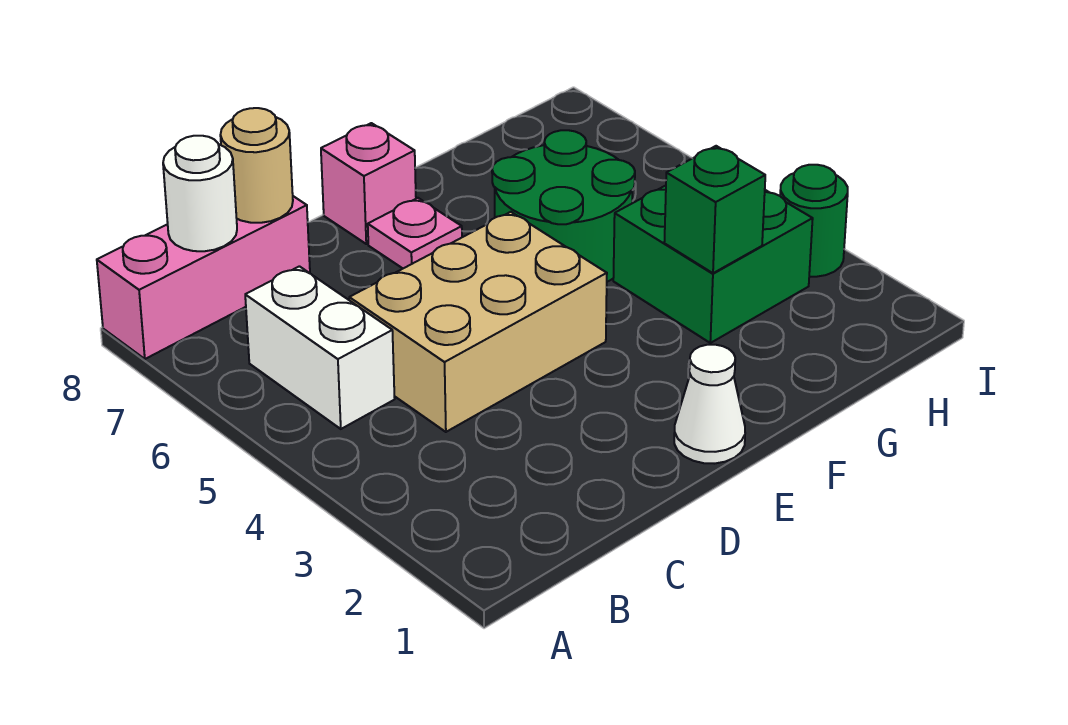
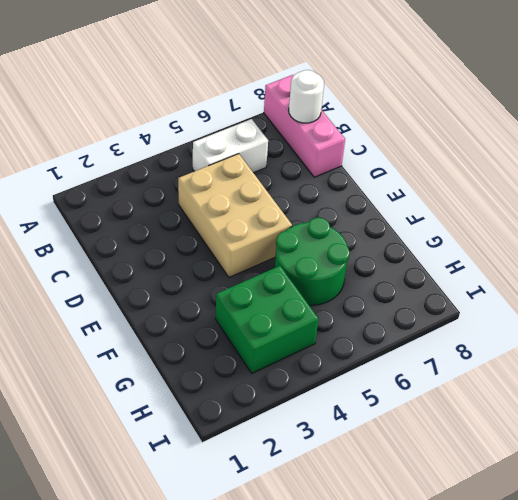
none -> white cone E1 level 1
none -> pink plate E7 level 1
none -> pink brick E8 level 1

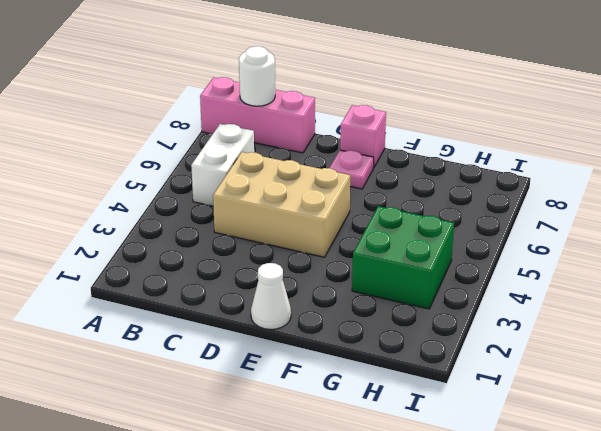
none -> green round brick F5:G6 level 1
none -> green round brick I3 level 1
none -> tan round brick C8 level 2

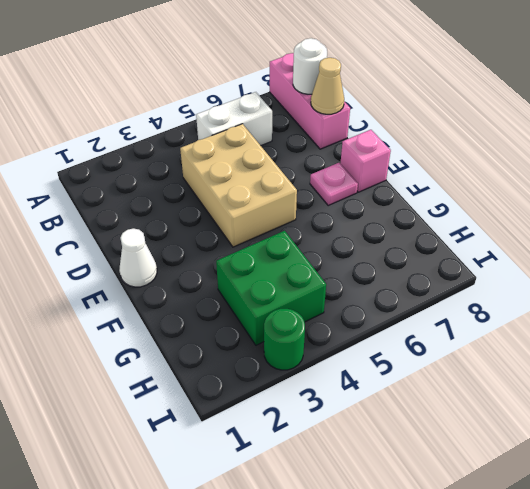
tan cone C8 level 2 -> tan round brick C8 level 2
none -> green round brick F5:G6 level 1
none -> green brick G3 level 2

